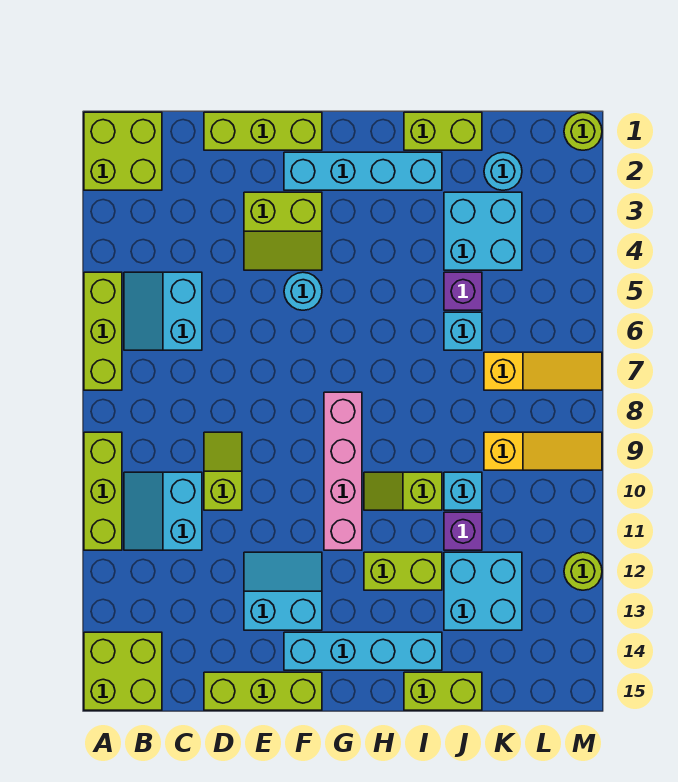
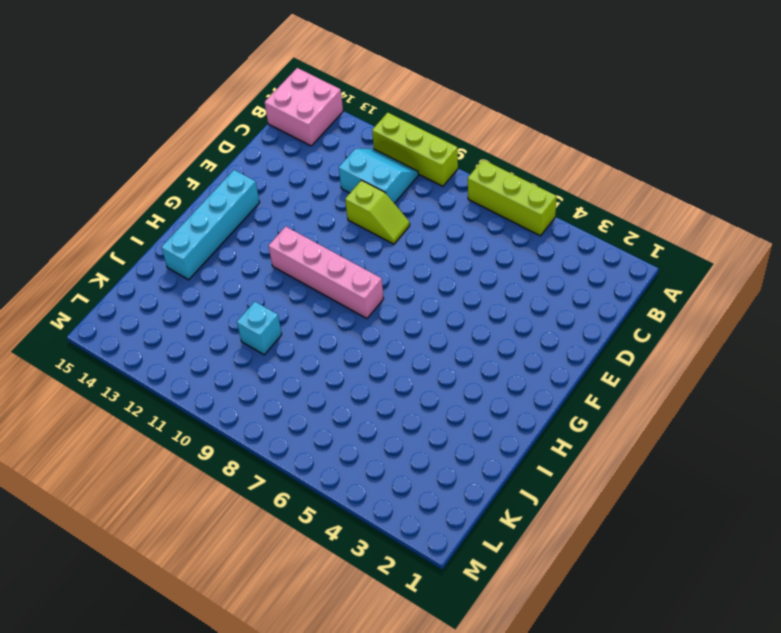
pink brick A14:B15 level 1 -> lime brick A14:B15 level 1
none -> lime brick A1:B2 level 1
none -> cyan slope B5:C6 level 1 top C
none -> lime brick D1:F1 level 1
none -> lime brick D15:F15 level 1

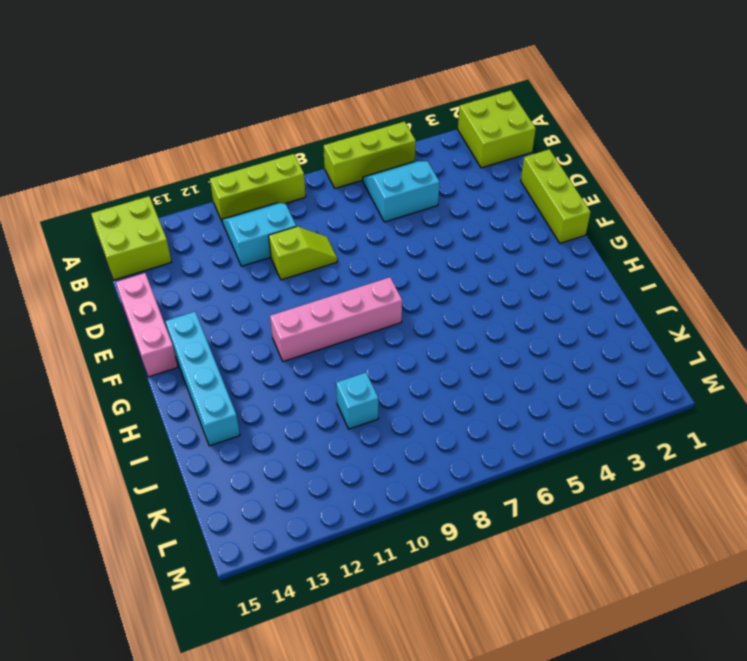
pink brick D15:F15 level 1 -> lime brick D15:F15 level 1
none -> lime slope E3:F4 level 1 top 3
none -> cyan slope E12:F13 level 1 top 13
none -> cyan brick F2:I2 level 1
none -> cyan round brick F5 level 1

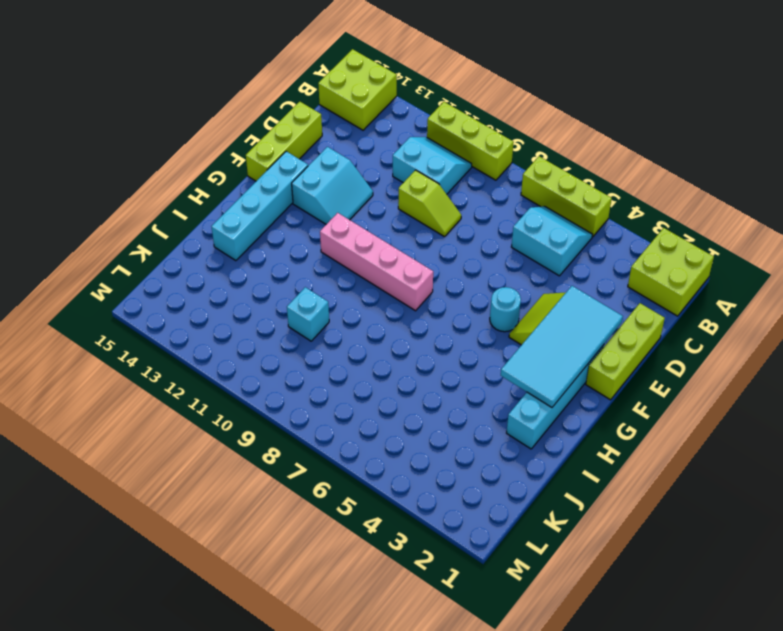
cyan tile E2:H3 level 2 -> none
none -> lime slope H10:I10 level 1 top I
none -> lime brick H12:I12 level 1
none -> lime brick I1:J1 level 1
none -> lime brick I15:J15 level 1

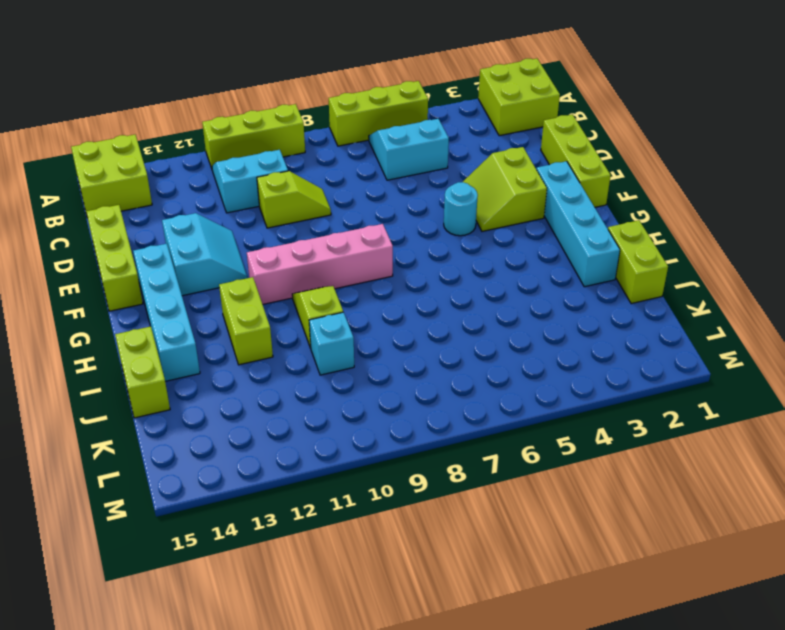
none -> cyan brick J3:K4 level 1
none -> purple brick J5 level 1
none -> cyan brick J6 level 1
none -> purple brick J11 level 1

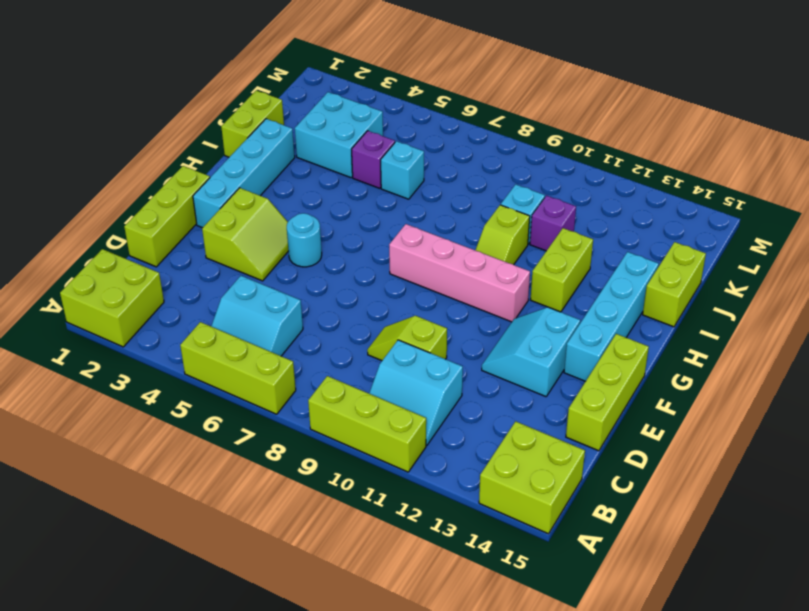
none -> cyan brick J12:K13 level 1
none -> cyan round brick K2 level 1
none -> yellow slope K7:M7 level 1 top K
none -> yellow slope K9:M9 level 1 top K

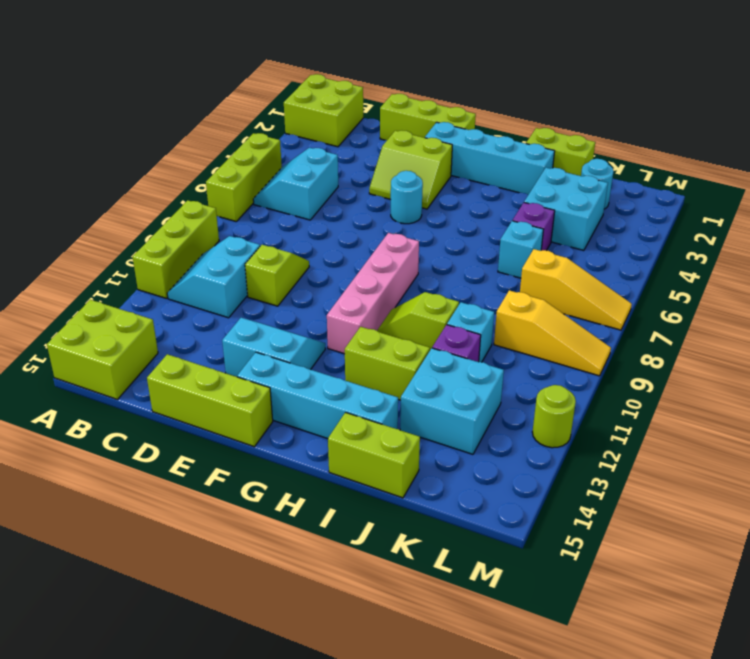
none -> lime round brick M1 level 1

